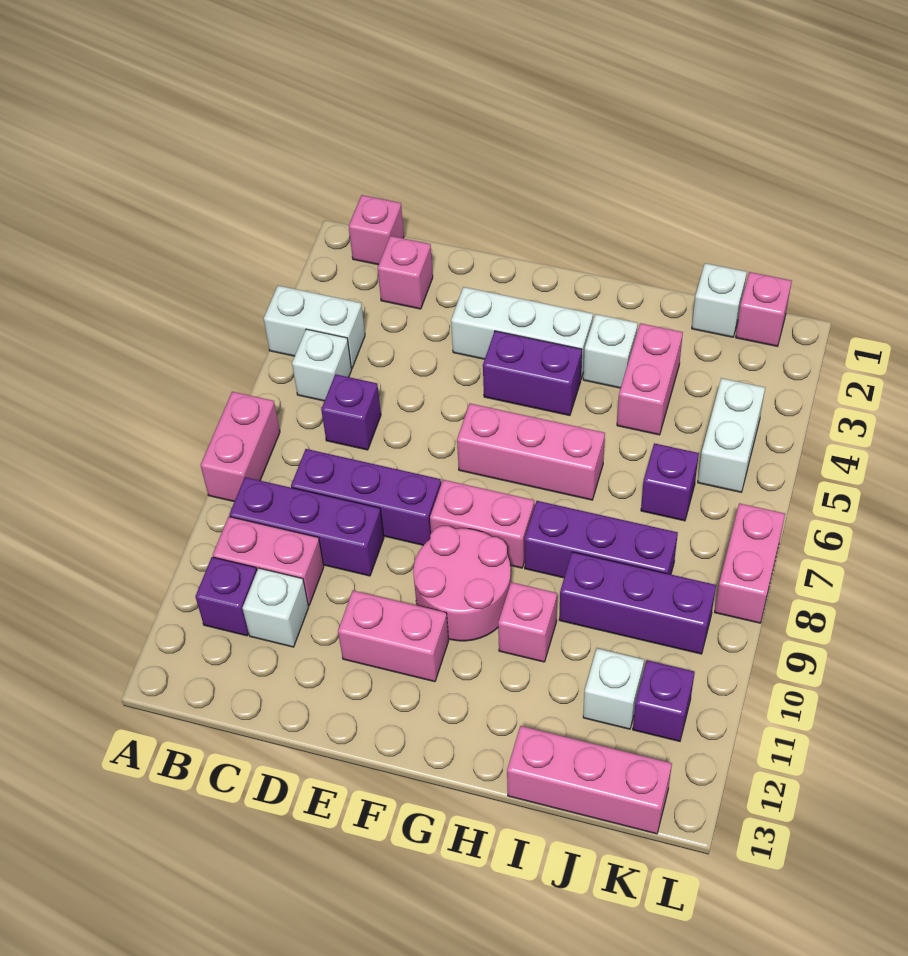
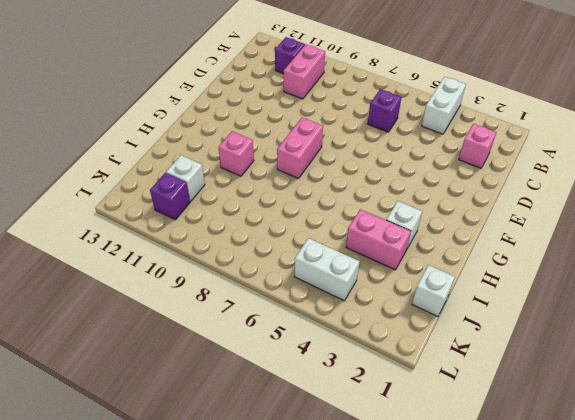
none -> pink brick A7:A8 level 1
none -> pink brick B1 level 1
none -> white brick B5 level 1
none -> purple brick B9:D9 level 1

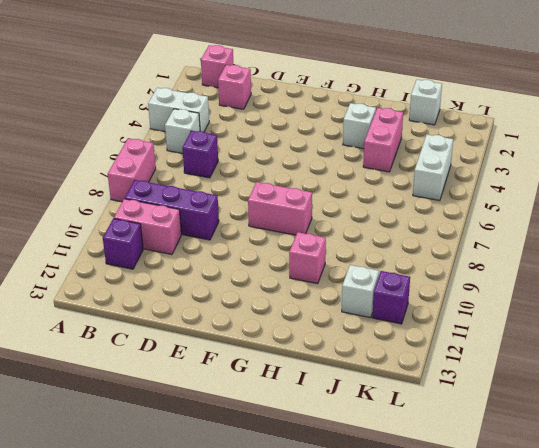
none -> purple brick C8:E8 level 1
none -> white brick C11 level 1
none -> white brick E3:G3 level 1
none -> pink brick E11:F11 level 1

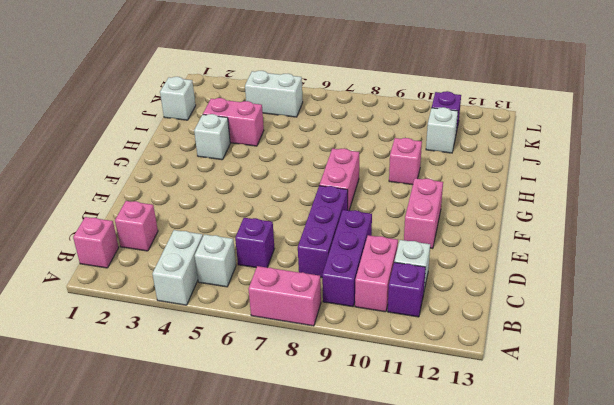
none -> white brick E3:G3 level 1
none -> purple brick F4:G4 level 1
none -> pink brick F6:H6 level 1
none -> pink round brick F9:G10 level 1

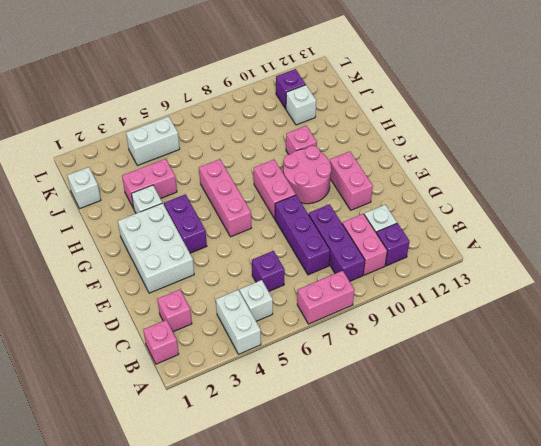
white brick E2:G3 level 1 -> white brick E3:G3 level 1
none -> purple brick H8:J8 level 1
none -> purple brick I9:K9 level 1
none -> pink brick I13:K13 level 1
none -> purple brick J6 level 1

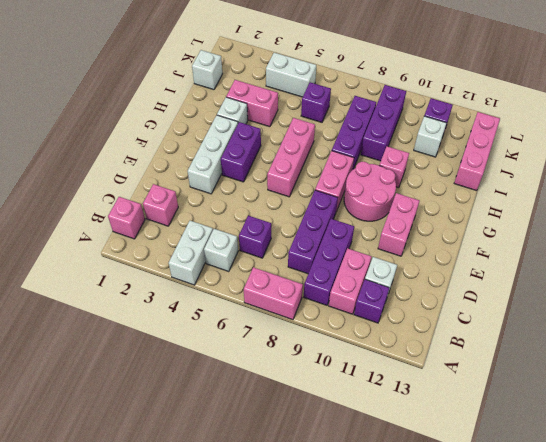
none -> pink brick K1 level 1
none -> pink brick L7:L8 level 1

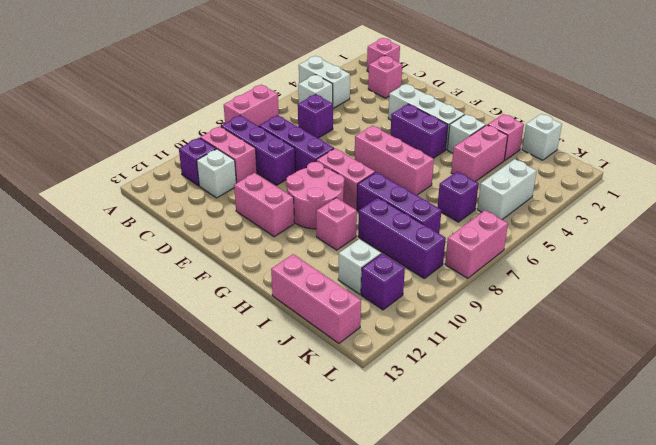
pink brick I2 level 1 -> pink brick K1 level 1

